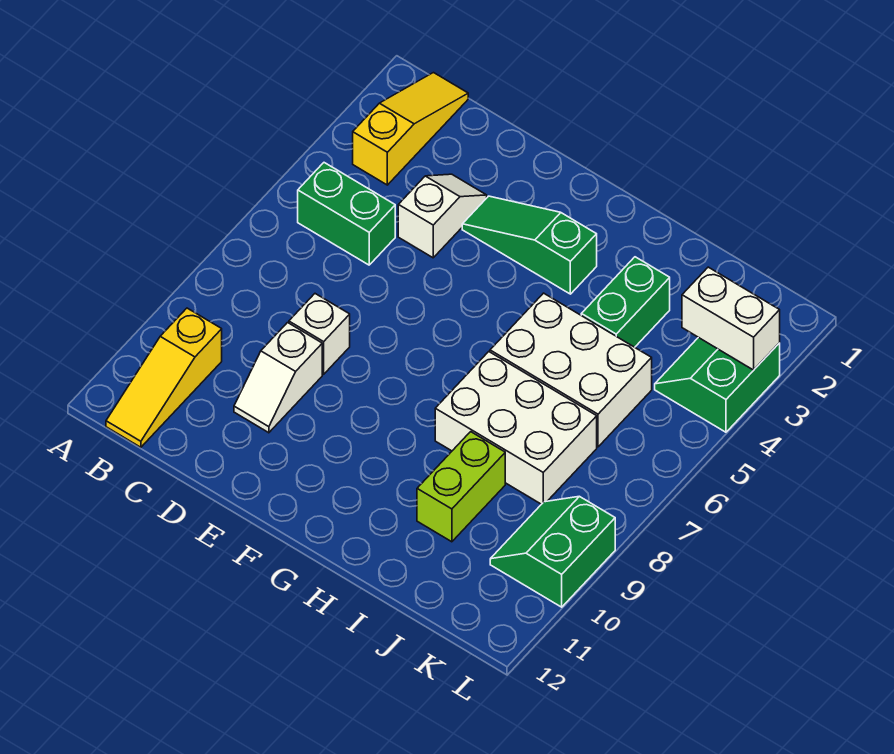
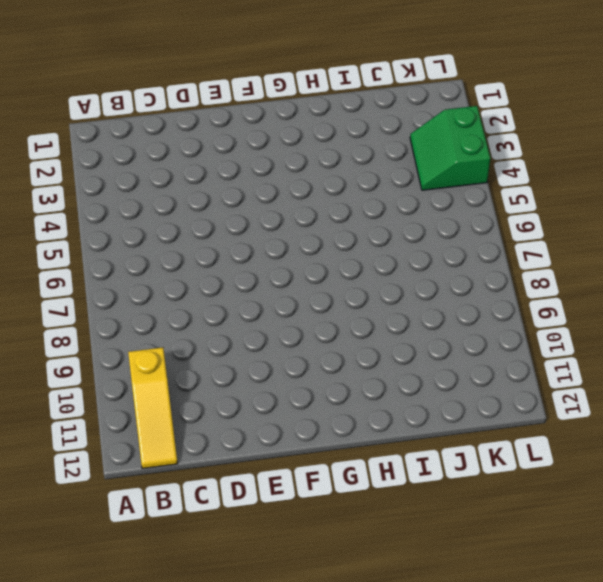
none -> yellow slope B1:B3 level 1 top 3
none -> green brick B5:C5 level 1
none -> white slope D3:D4 level 1 top 4

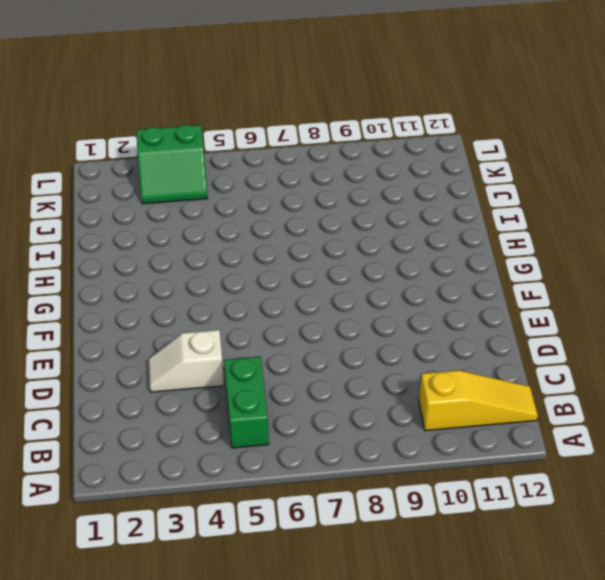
none -> yellow slope B1:B3 level 1 top 3
none -> white brick D8 level 1
none -> white slope D9:D10 level 1 top 9

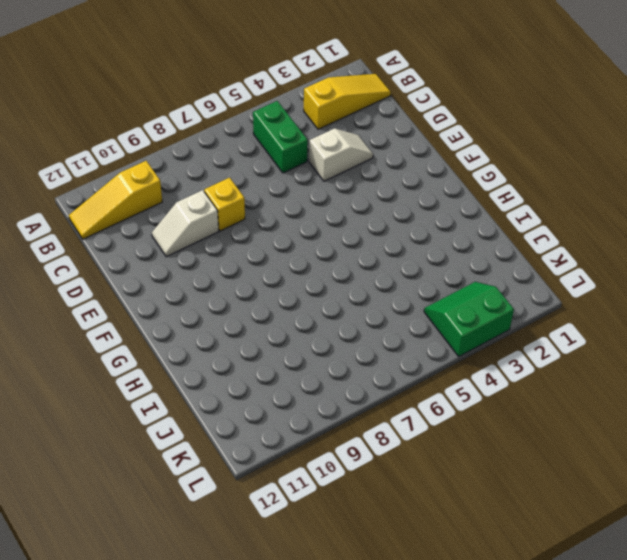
yellow brick D8 level 1 -> white brick D8 level 1
none -> green slope E3:G3 level 1 top G
none -> white brick H5:J6 level 1
none -> white brick H7:J8 level 1

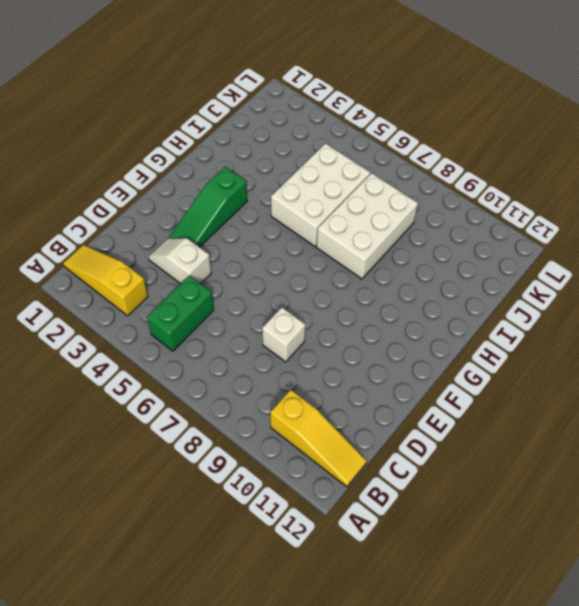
none -> white slope D9:D10 level 1 top 9
none -> green brick I3:I4 level 1
none -> lime brick I9:I10 level 1

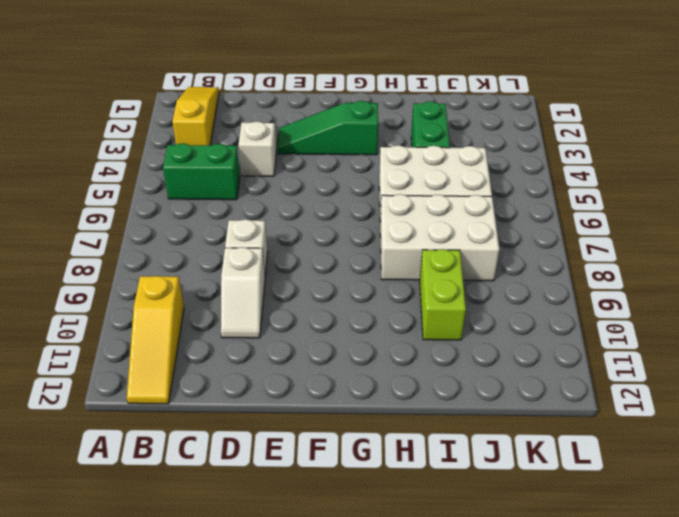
none -> green slope K3:L4 level 1 top L
none -> green slope K9:L10 level 1 top L
none -> white brick K3:L3 level 2

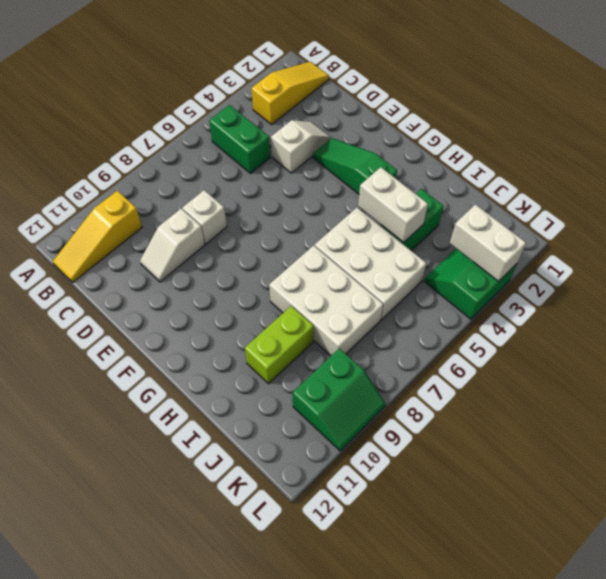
white brick H4:I4 level 2 -> none
green slope K9:L10 level 1 top K -> green slope K9:L10 level 1 top L

